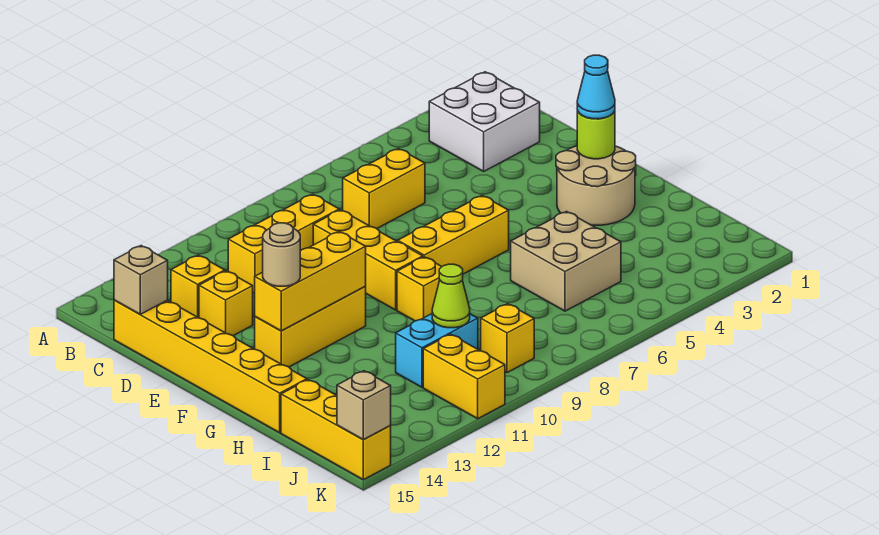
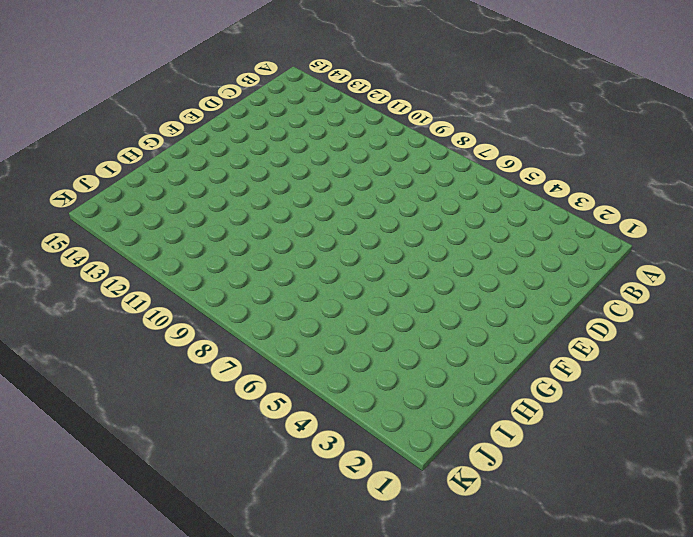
none -> white brick B2:C3 level 1
none -> yellow brick C6:C7 level 1
none -> yellow brick C9:C11 level 1

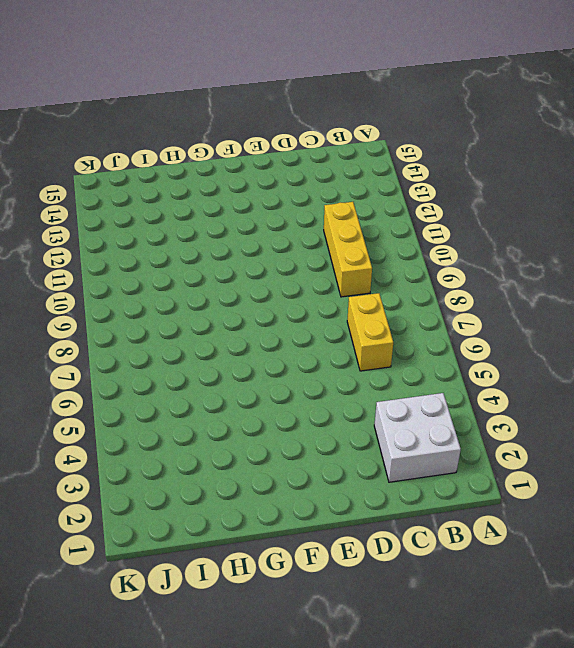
none -> yellow brick C13 level 1
none -> yellow brick C15:H15 level 1
none -> yellow brick D9:F9 level 1

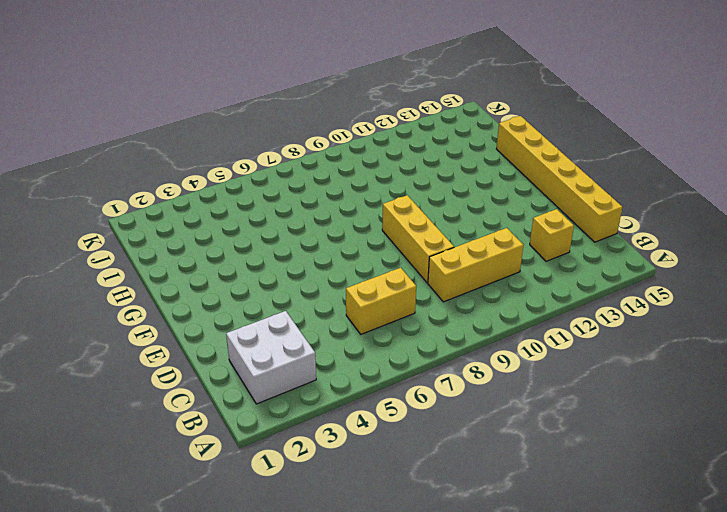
none -> yellow brick D13 level 1
none -> tan round brick F2:G3 level 1
none -> yellow brick F6:F8 level 1

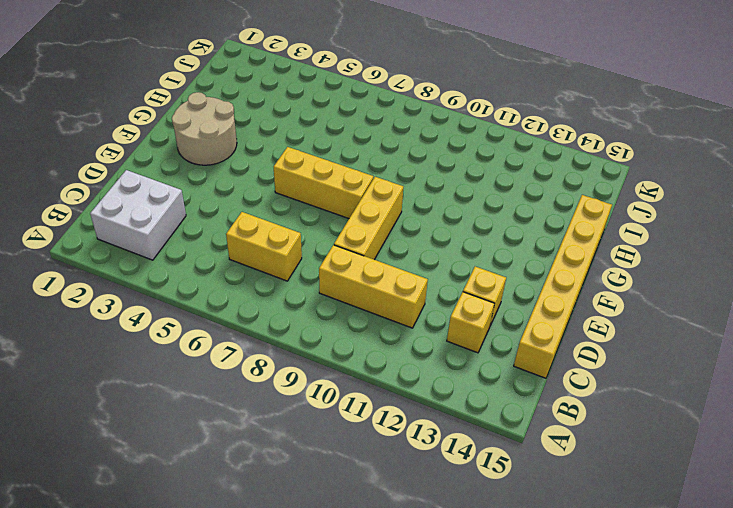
none -> yellow brick F11:F13 level 1
none -> yellow brick G9 level 1
none -> tan brick H5:I6 level 1

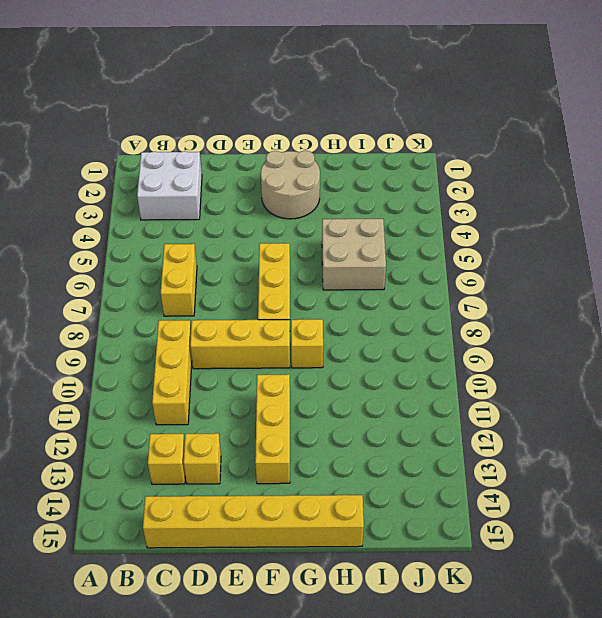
none -> cyan brick I10:I11 level 1
none -> yellow brick I15:K15 level 1
none -> yellow brick J9 level 1

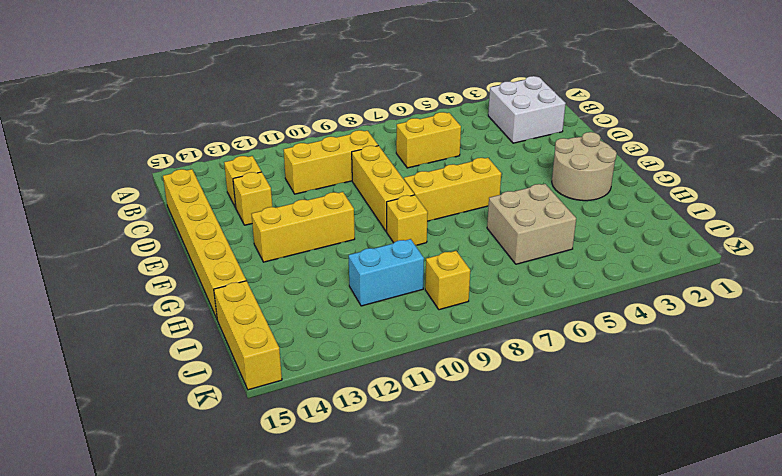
none -> yellow brick J11:K11 level 1
none -> tan brick C15 level 2
none -> lime round brick F2 level 2

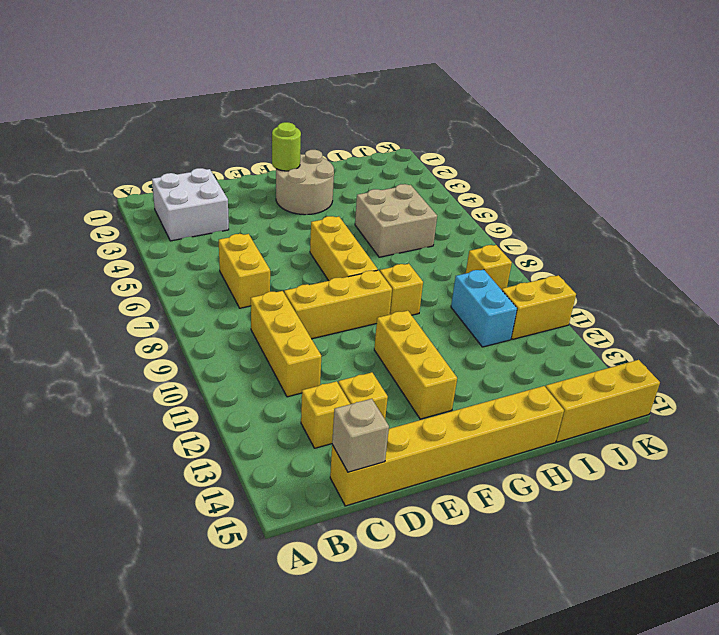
none -> yellow brick F11:F13 level 2
none -> lime cone I10 level 2
none -> tan brick K15 level 2

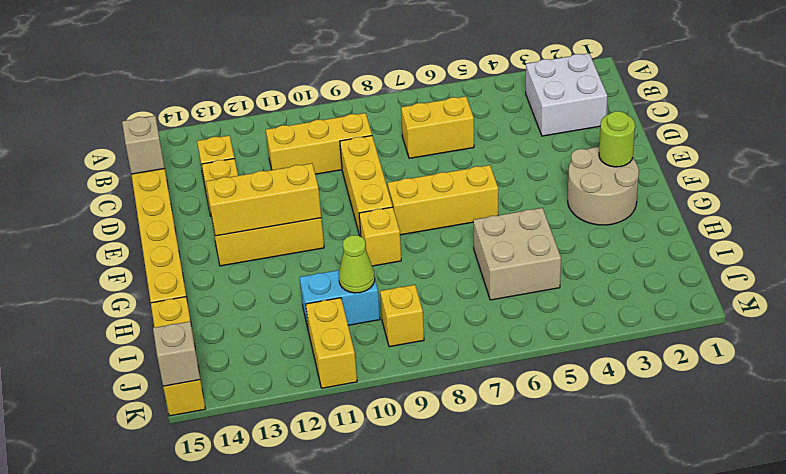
none -> cyan cone F2 level 3
none -> tan round brick F13 level 3

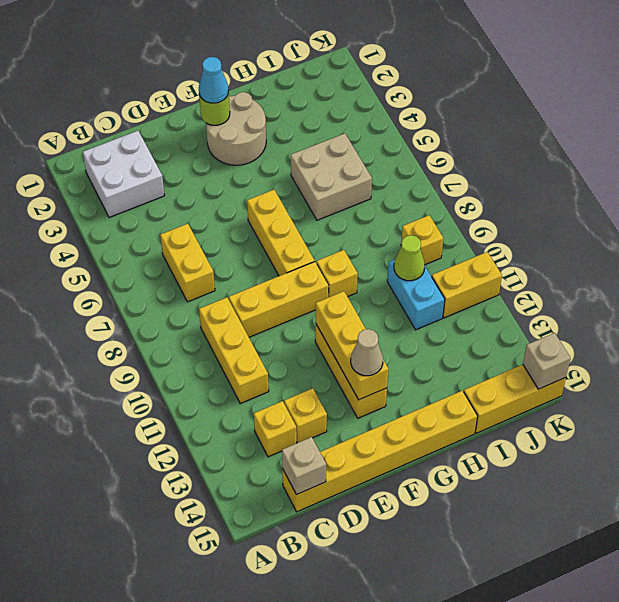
tan cone F13 level 3 -> tan round brick F13 level 3

